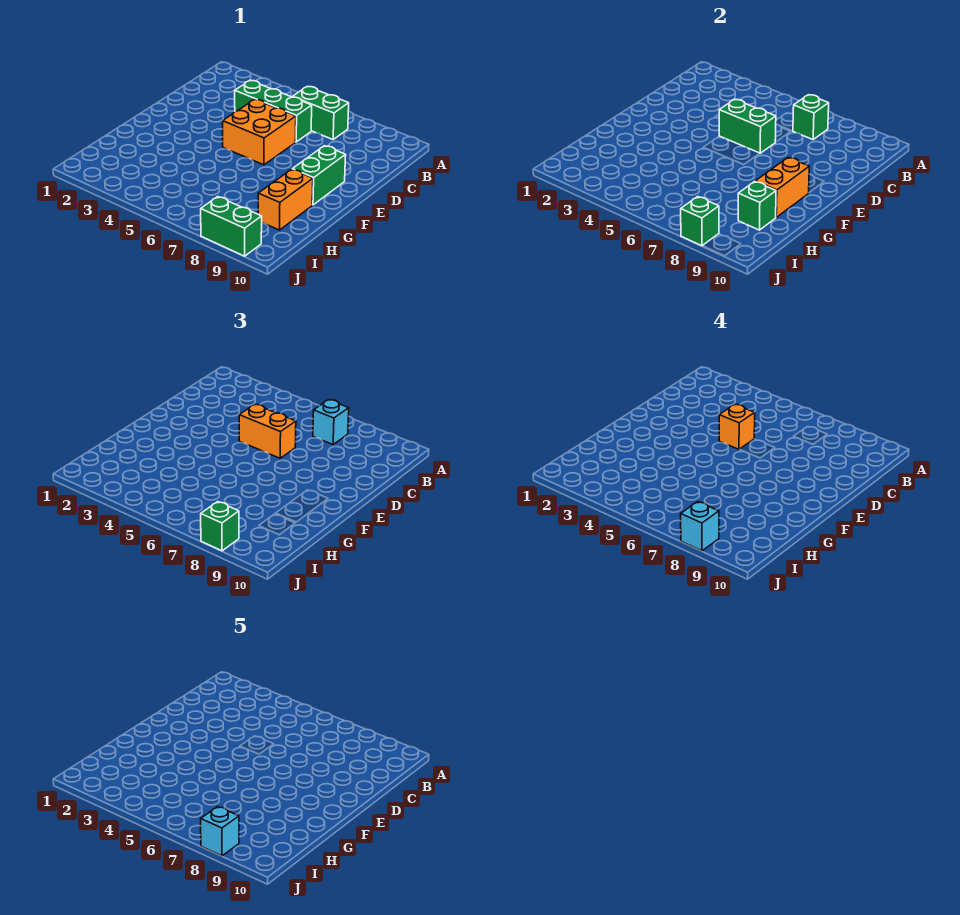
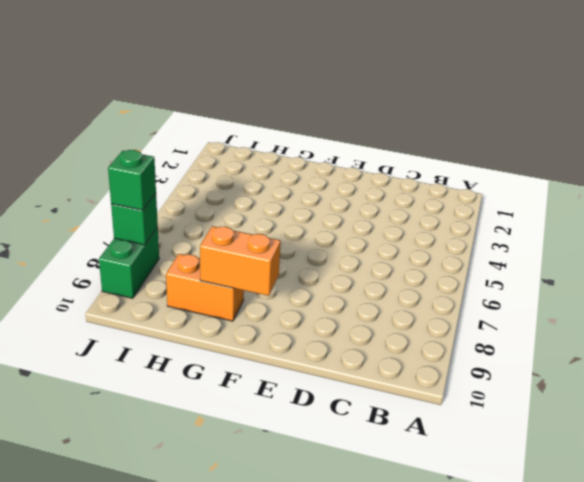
none -> green brick B6:B7 level 1
none -> green brick C4:C6 level 1
none -> orange brick D5:E6 level 1

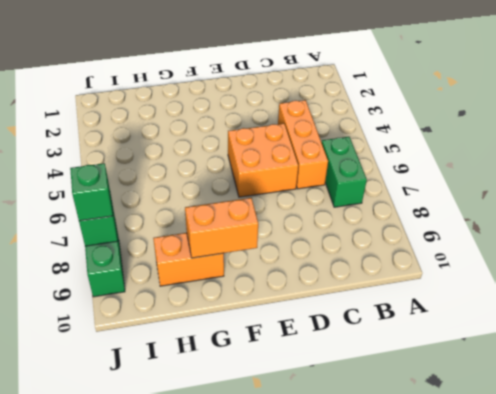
orange brick C4:C6 level 1 -> green brick C4:C6 level 1
none -> green brick E9:F9 level 1
none -> green brick B7 level 2
none -> green brick D5:D6 level 2

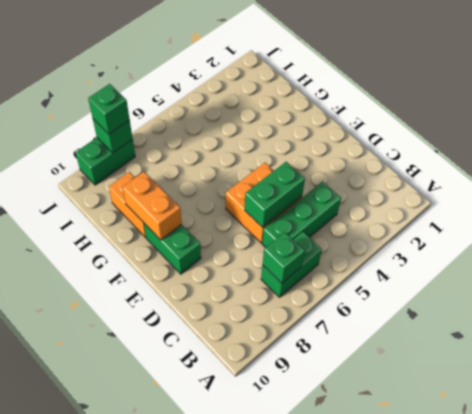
none -> green brick H9 level 2
none -> cyan brick B7 level 3
none -> orange brick D5:D6 level 3

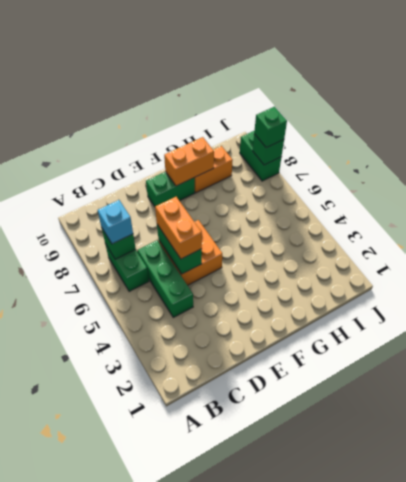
none -> green brick H9 level 2
none -> orange brick D5 level 4
none -> cyan brick J8 level 4

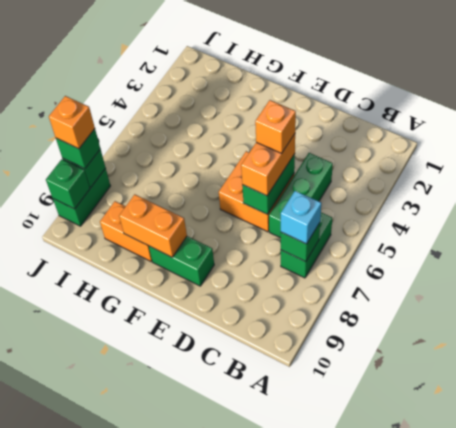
orange brick J8 level 4 -> cyan brick J8 level 4
green brick J9 level 2 -> green brick H9 level 2
none -> cyan brick J8 level 5

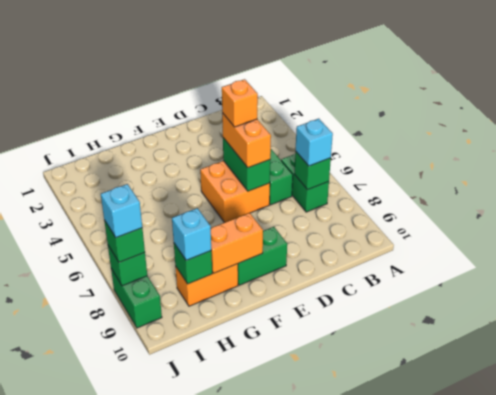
cyan brick H9 level 3 -> cyan brick J8 level 5

